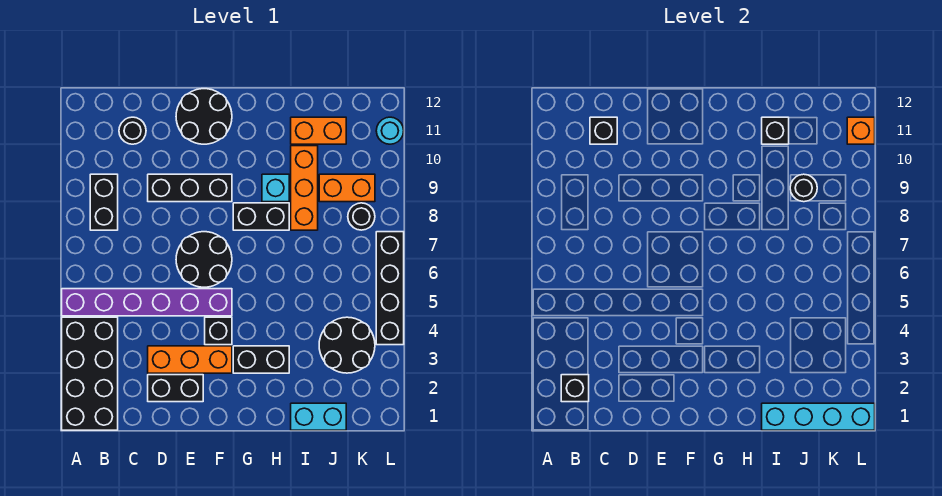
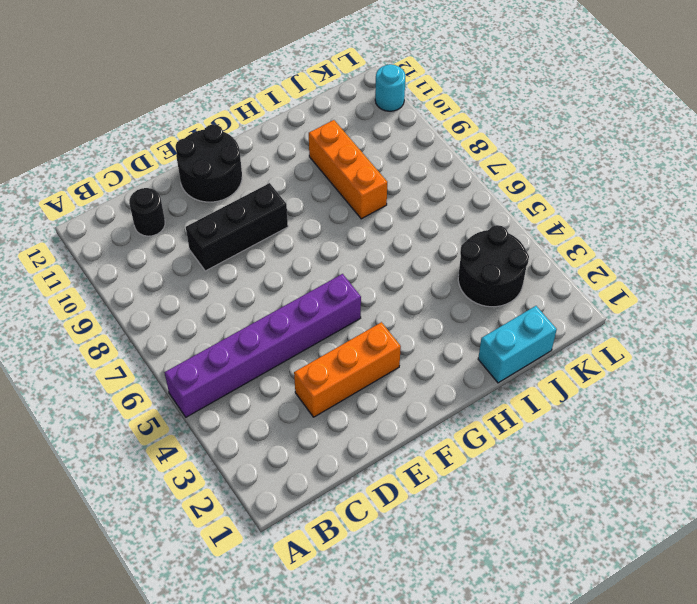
none -> black brick A1:B4 level 1
none -> black brick B8:B9 level 1
none -> black brick D2:E2 level 1

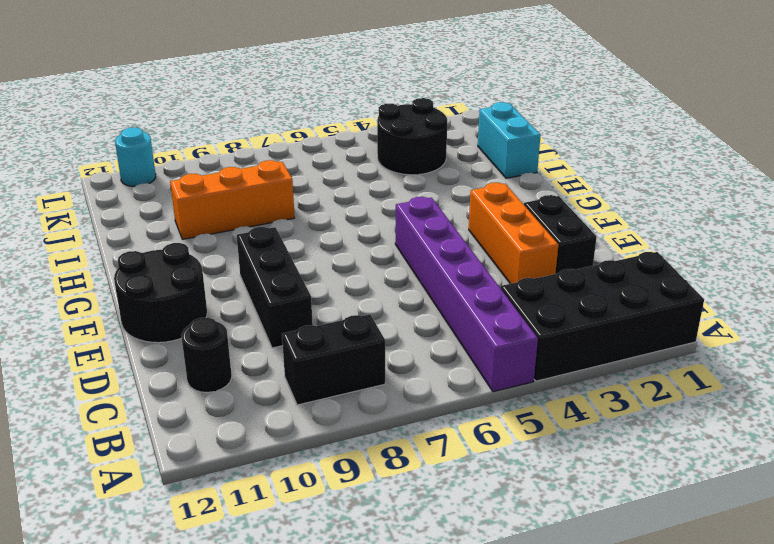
none -> black round brick E6:F7 level 1
none -> black brick F4 level 1
none -> black brick G3:H3 level 1

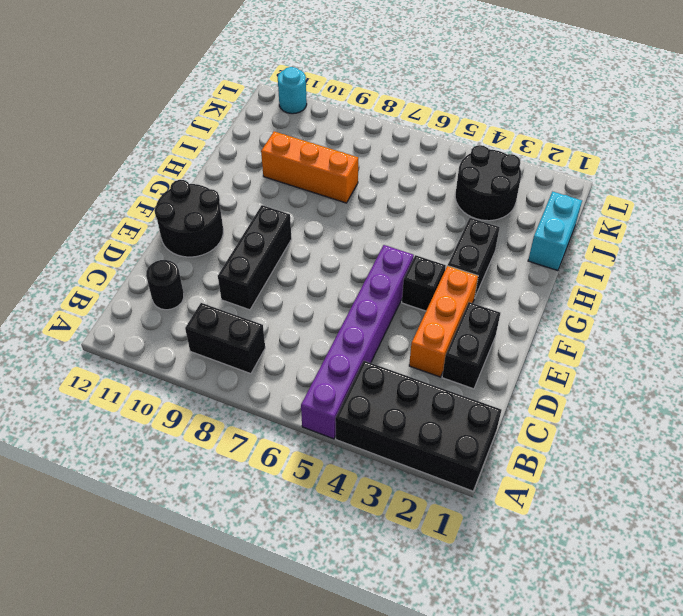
none -> black round brick E6:F7 level 1
none -> black brick G8:H8 level 1
none -> cyan brick H9 level 1

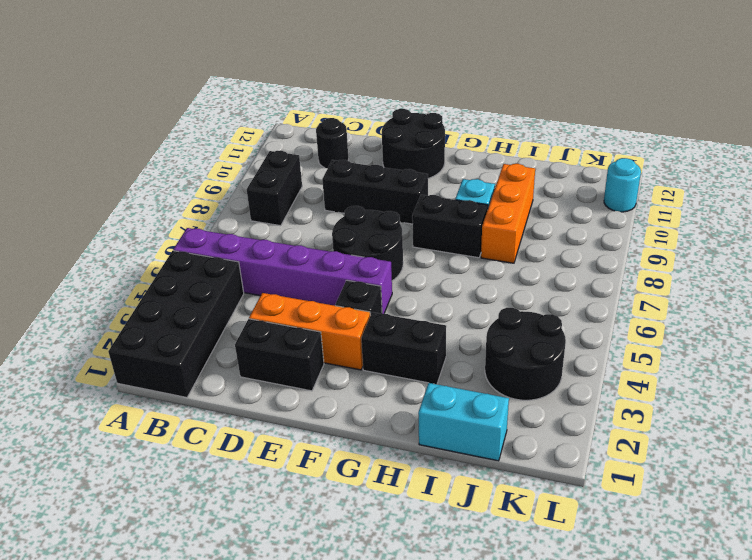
none -> orange brick I11:J11 level 1
none -> orange brick J9:K9 level 1
none -> black round brick K8 level 1

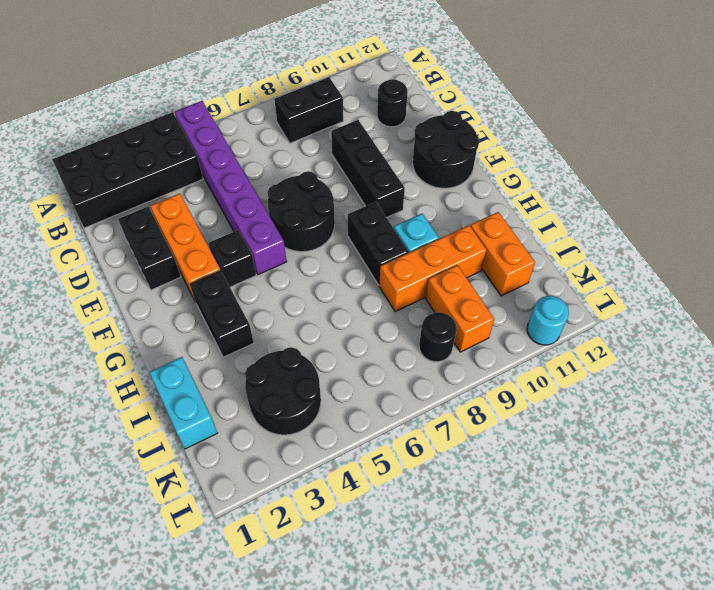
none -> black brick L4:L7 level 1
none -> black brick B2 level 2
none -> black brick C11 level 2

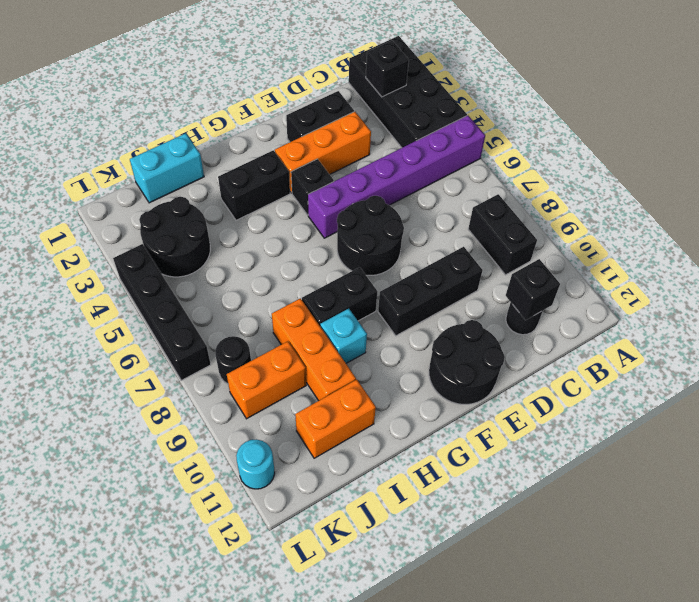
none -> cyan brick I1:L1 level 2
none -> black brick I11 level 2
none -> black round brick J9 level 2

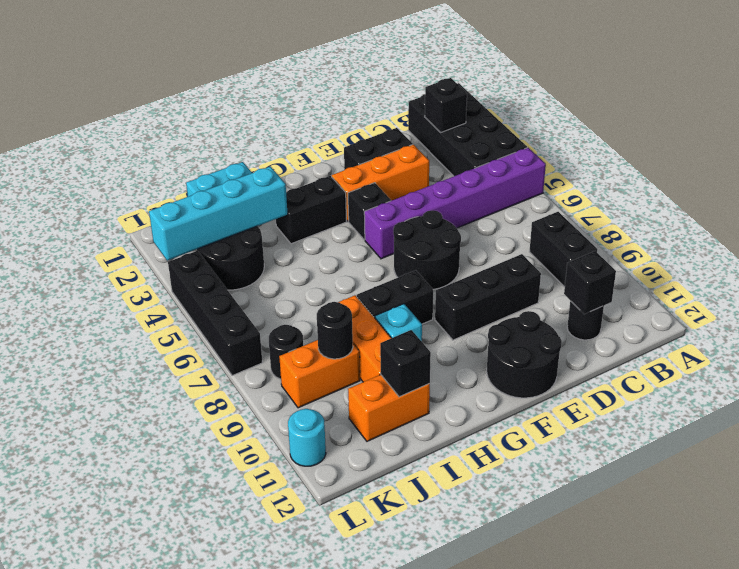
cyan brick I3:L3 level 2 -> cyan brick I1:L1 level 2
none -> orange brick L11 level 2

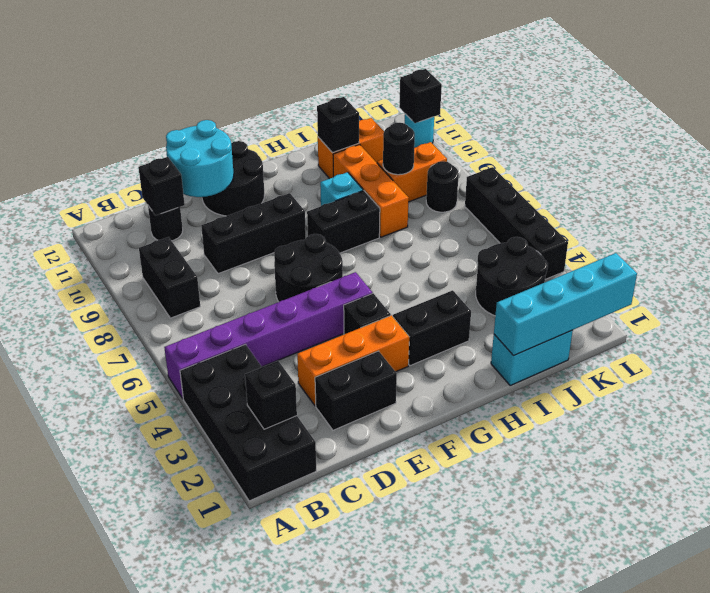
cyan round brick D11:E12 level 2 -> none
black brick L11 level 2 -> orange brick L11 level 2

